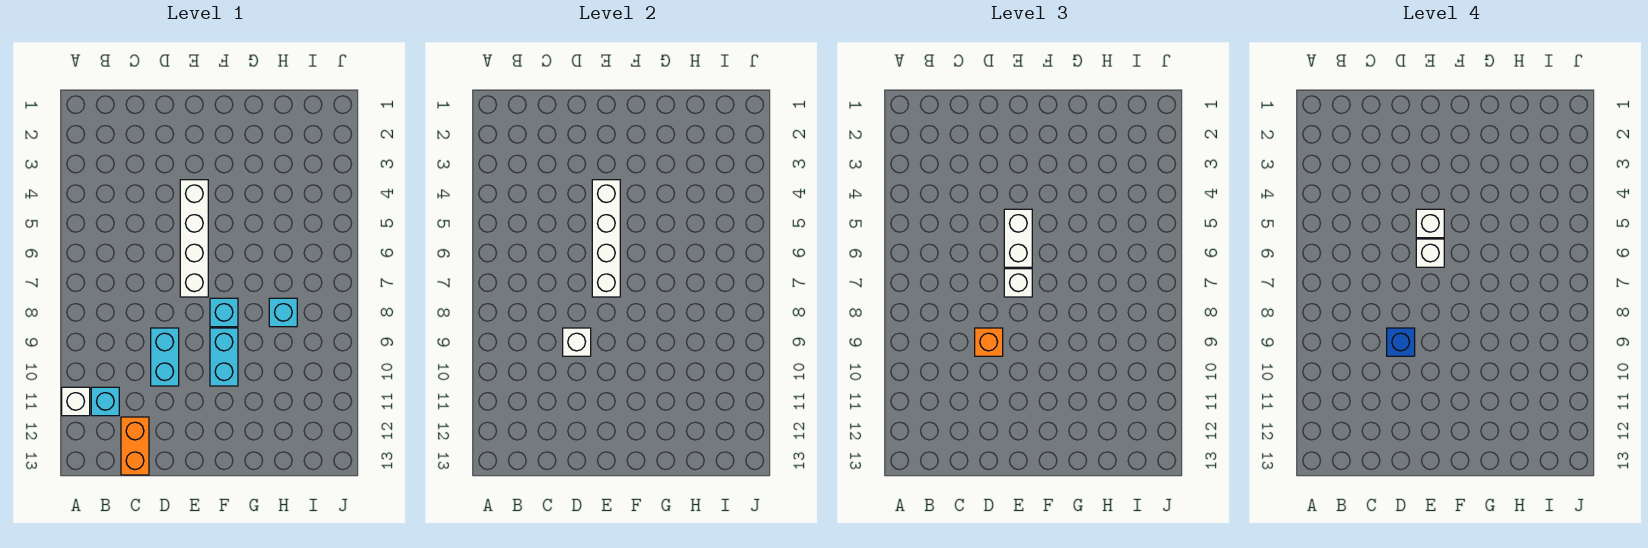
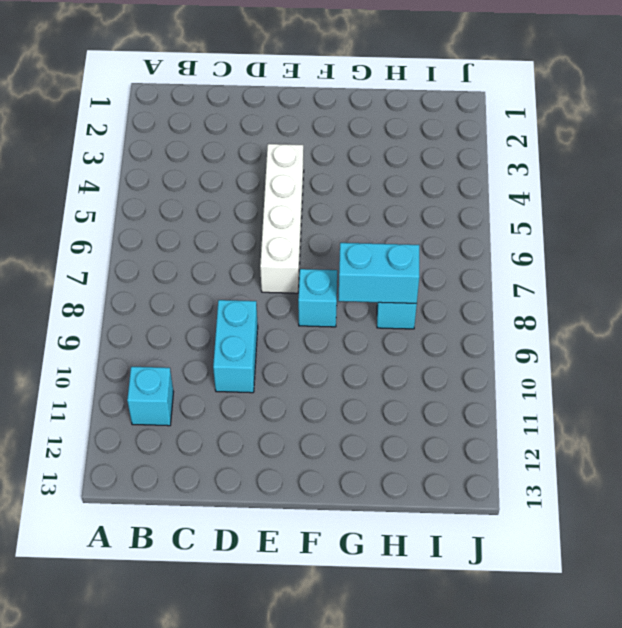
cyan brick G8:H8 level 2 -> cyan brick F9:F10 level 1
none -> white brick A11 level 1
none -> orange brick C12:C13 level 1
none -> white brick D9 level 2

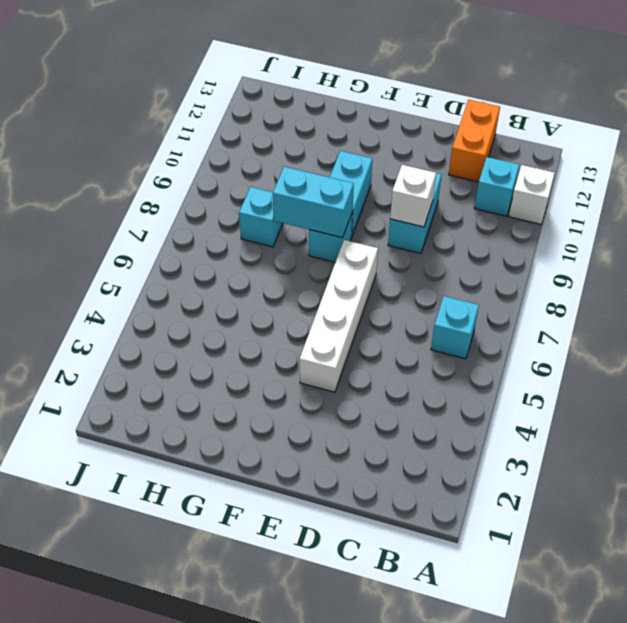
cyan brick B6 level 1 -> none
cyan brick F8:G8 level 2 -> none
none -> white brick E4:E7 level 2
none -> orange brick D9 level 3
none -> white brick E5:E6 level 3

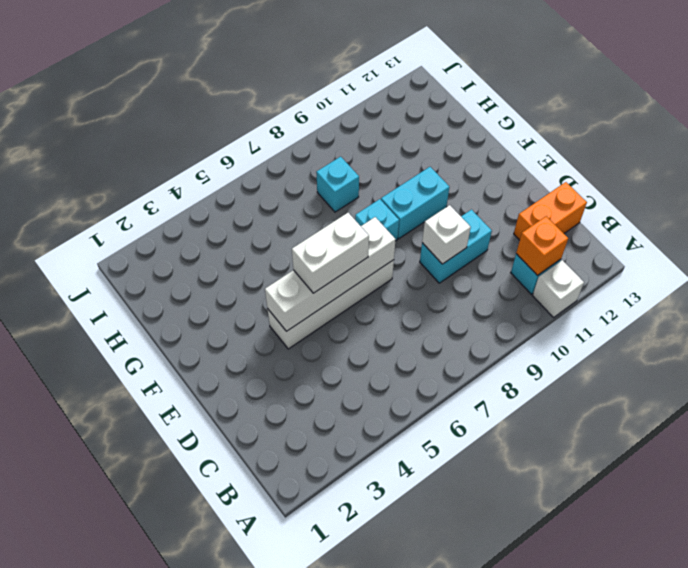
orange brick B11 level 2 -> orange brick D9 level 3
none -> white brick E7 level 3
none -> blue brick D9 level 4
none -> white brick E5 level 4

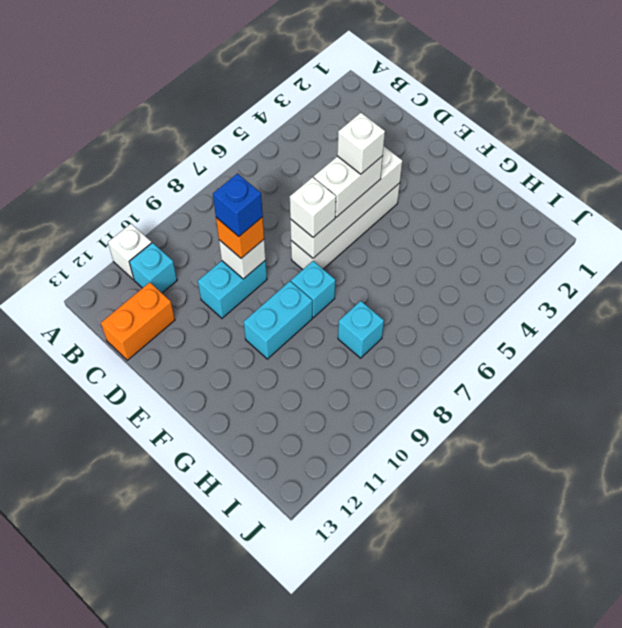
none -> white brick E6 level 4

